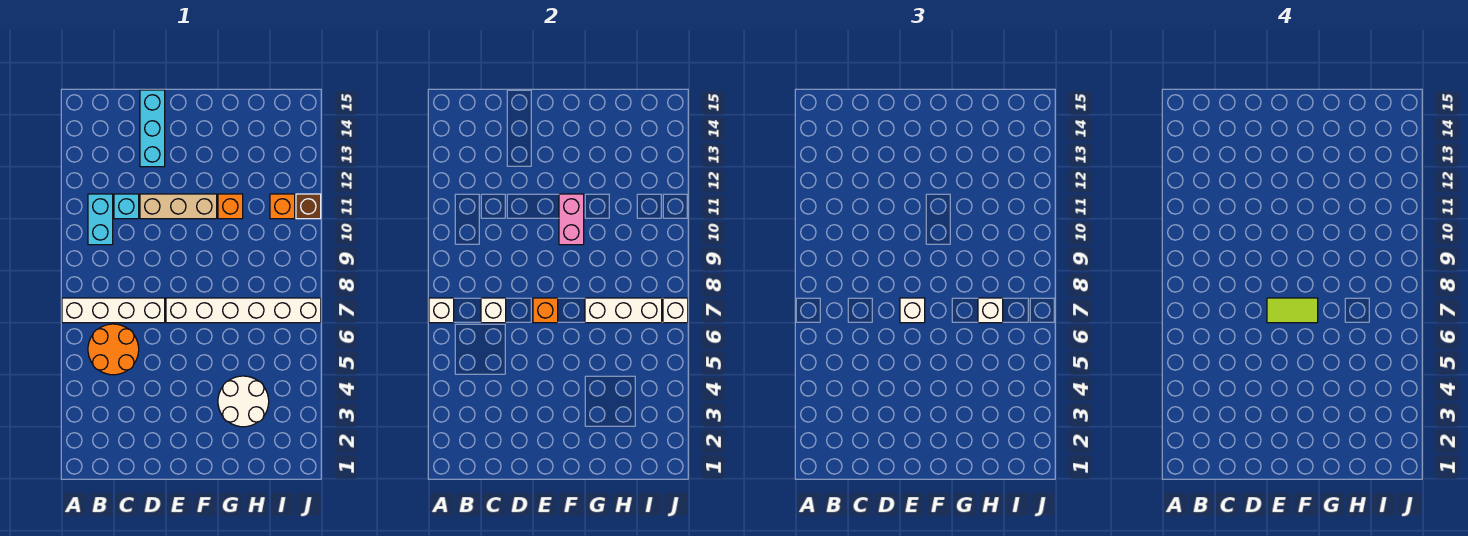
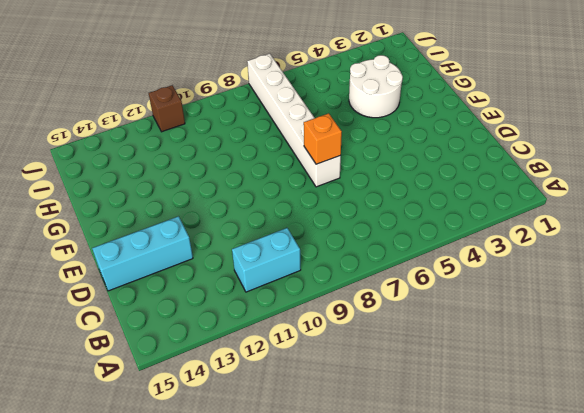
none -> white brick A7:D7 level 1
none -> orange round brick B5:C6 level 1
none -> cyan brick C11 level 1

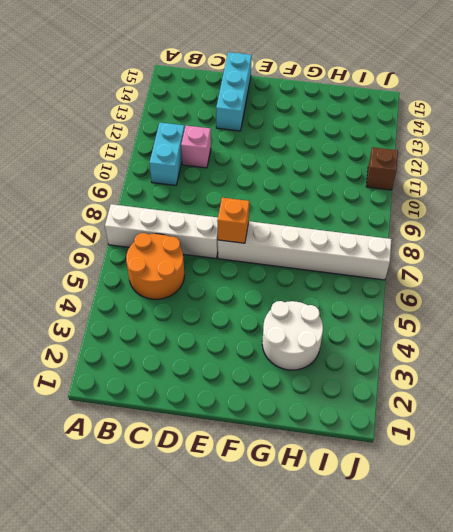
pink brick C11 level 1 -> cyan brick C11 level 1
none -> tan brick D11:F11 level 1
none -> orange brick G11 level 1
none -> orange brick I11 level 1

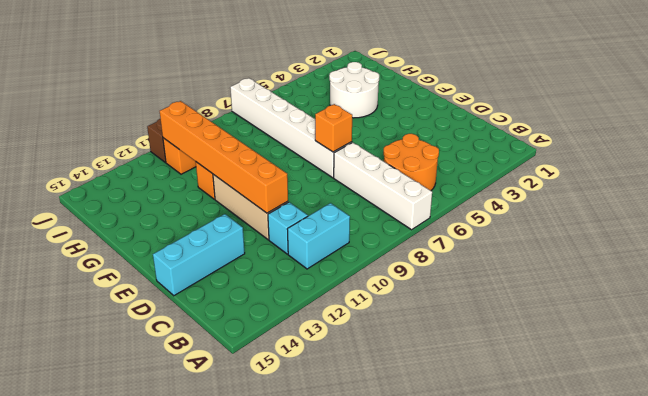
orange brick D11:I11 level 2 -> pink brick F10:F11 level 2
none -> white brick A7 level 2
none -> white brick C7 level 2
none -> white brick G7:I7 level 2

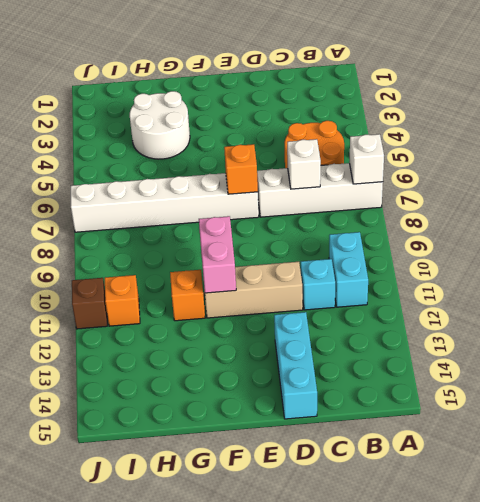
none -> white brick G7:I7 level 2
none -> white brick J7 level 2
none -> white brick E7 level 3

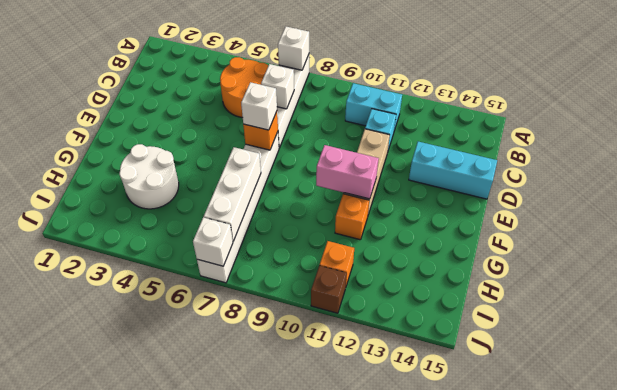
none -> white brick H7 level 3
none -> lime tile E7:F7 level 4

